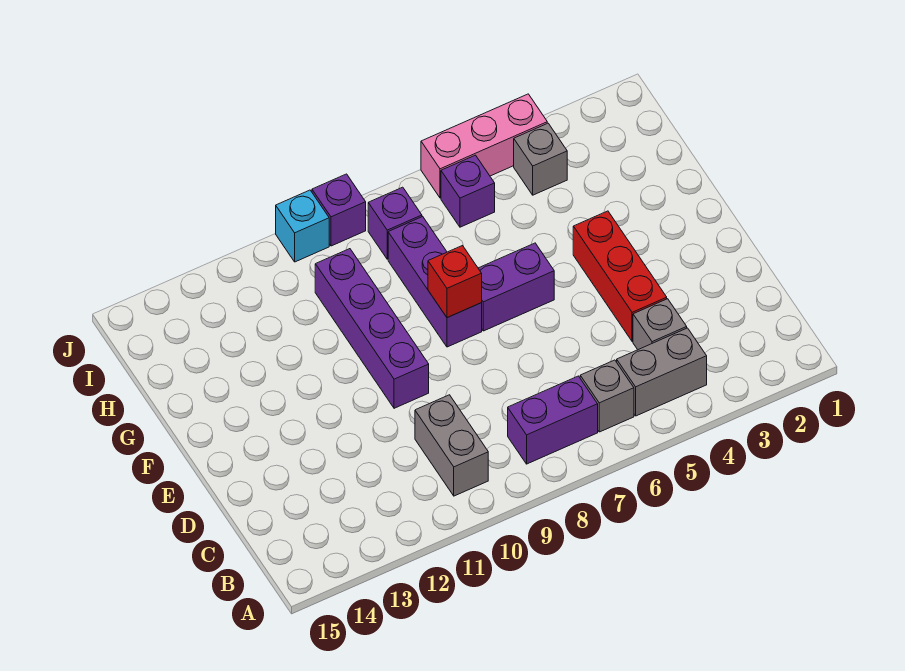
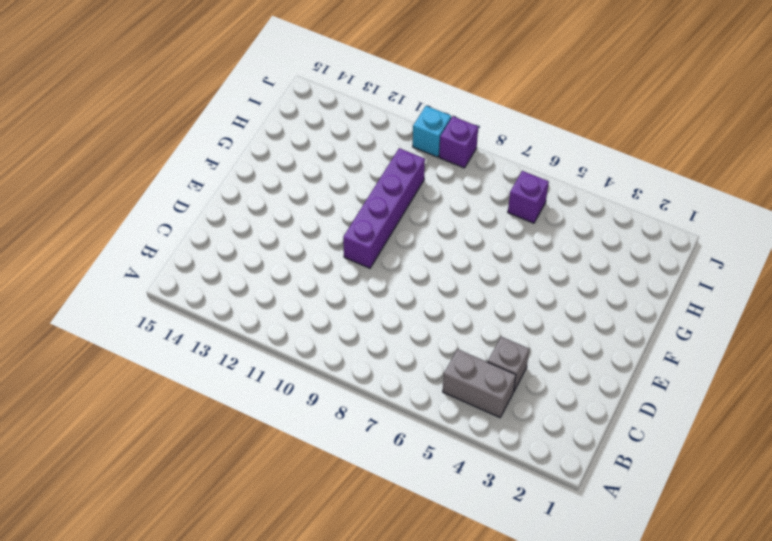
none -> grey brick B6 level 1
none -> purple brick B7:B8 level 1
none -> grey brick B10:C10 level 1

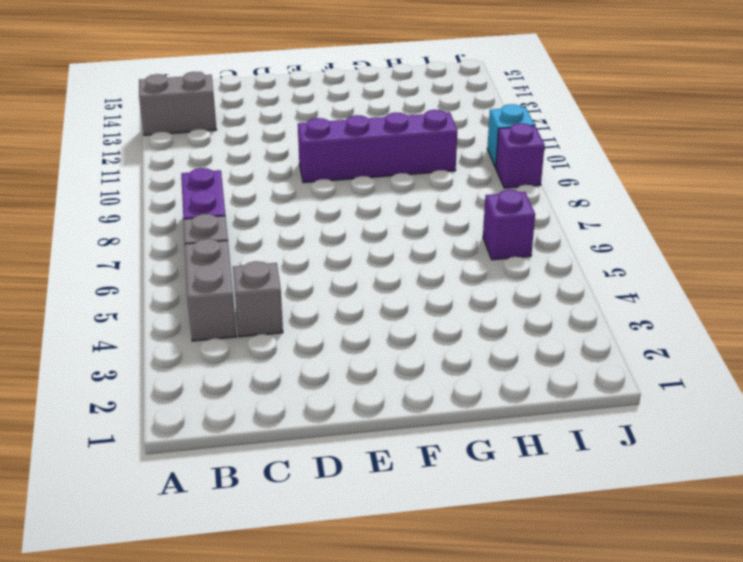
grey brick A13:B13 level 1 -> grey brick B10:C10 level 1
none -> red brick D4:F4 level 1
none -> purple brick F6:F7 level 1
none -> purple brick F8:H8 level 1

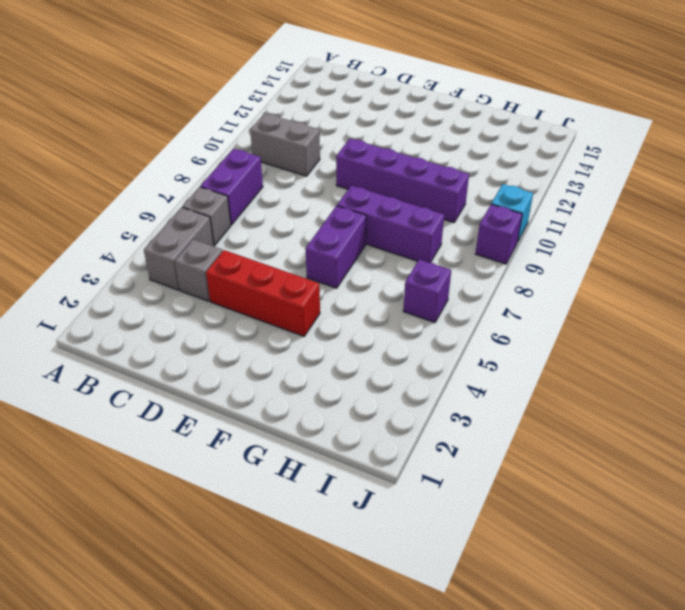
none -> grey brick I4 level 1
none -> purple brick I8 level 1
none -> pink brick J4:J6 level 1

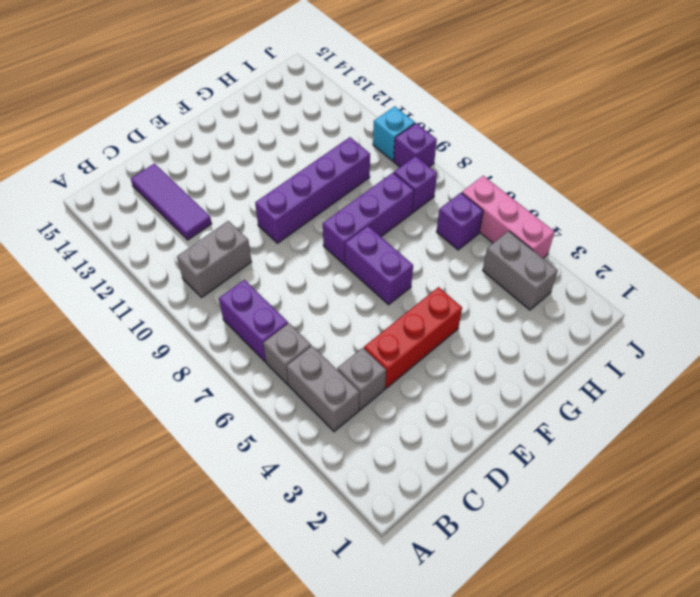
purple tile C12:C14 level 1 -> none
grey brick I3:I4 level 1 -> grey brick I4 level 1
none -> red brick F8 level 2

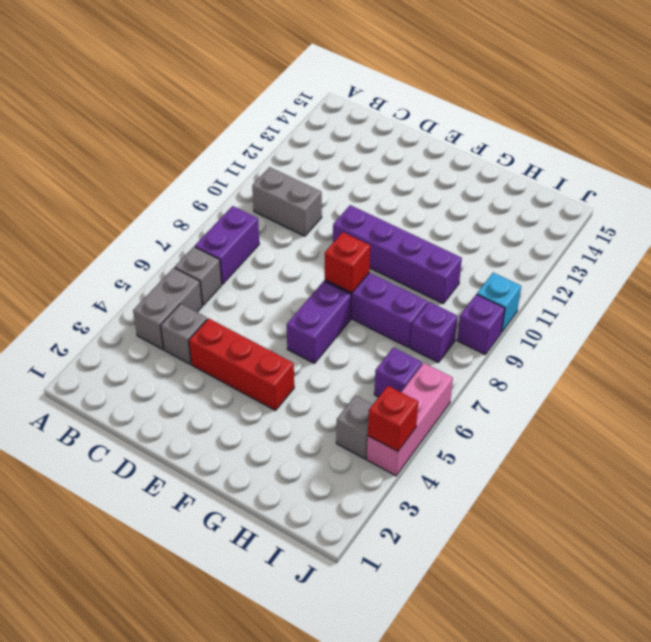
red brick J4 level 2 -> none

